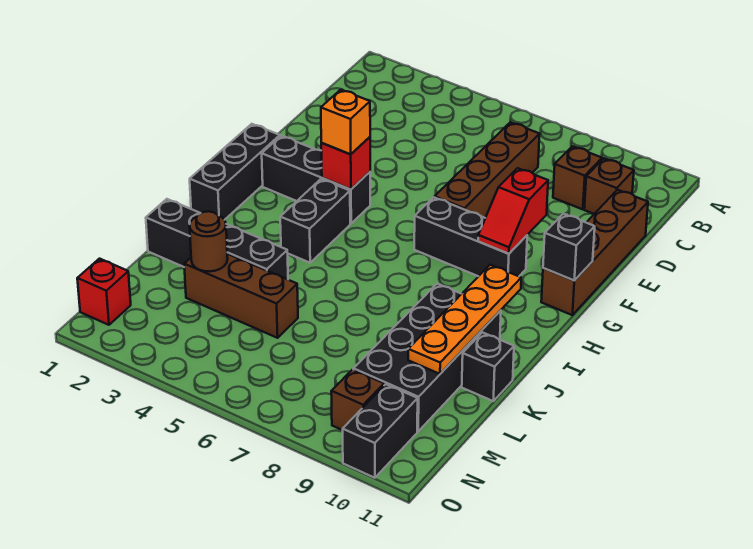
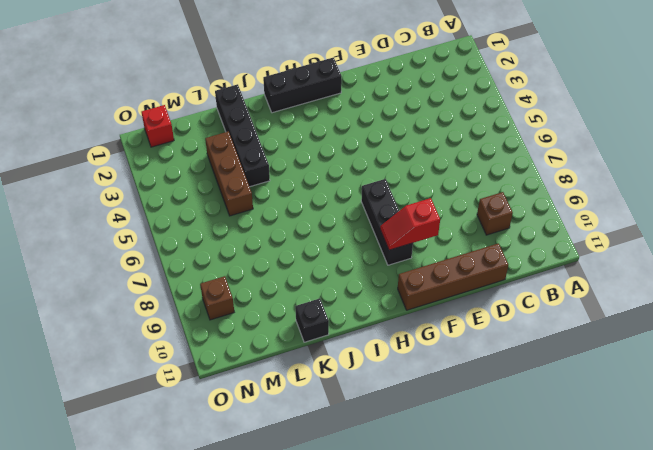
none -> brown brick C7:F7 level 1
none -> brown brick C10 level 1
none -> black brick G2:G4 level 1

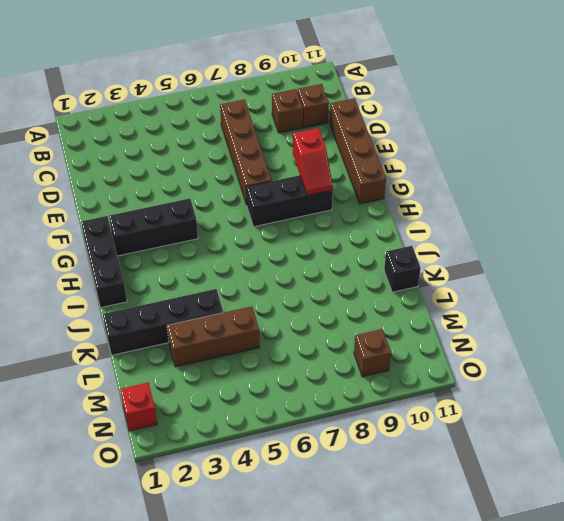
none -> black brick H4:I4 level 1
none -> black brick J9:M10 level 1
none -> black brick N10:O10 level 1

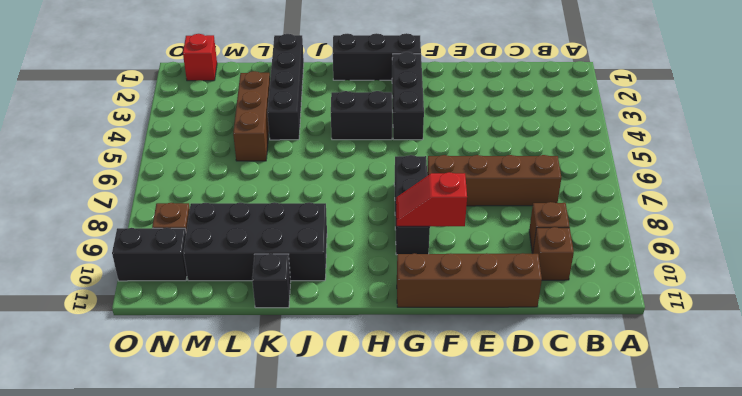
none -> red brick G4 level 2
none -> black brick G11 level 2
none -> orange plate I10:L10 level 2

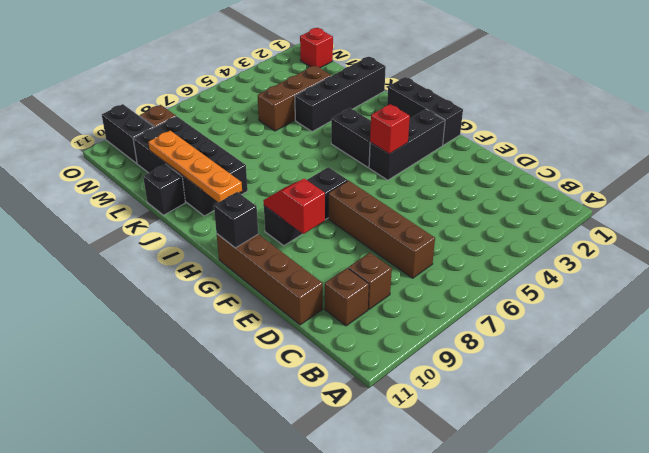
none -> brown round brick L3 level 2
none -> orange brick G4 level 3

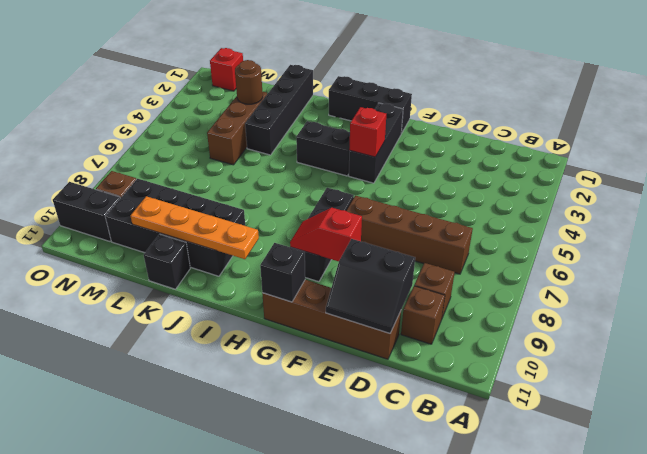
black slope D10:E11 level 2 top 10 -> none
none -> orange brick G4 level 3

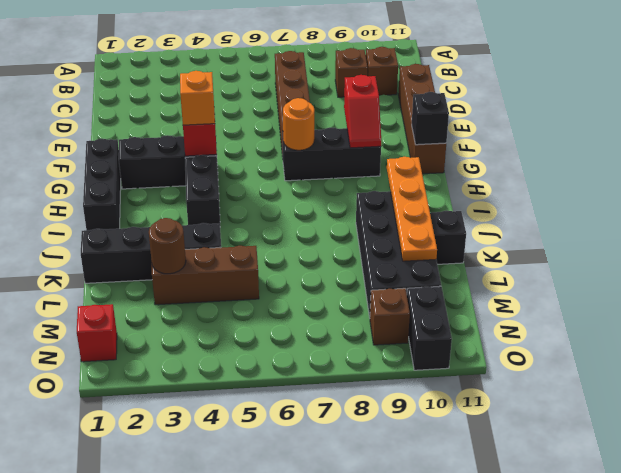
orange round brick G7 level 2 -> none

